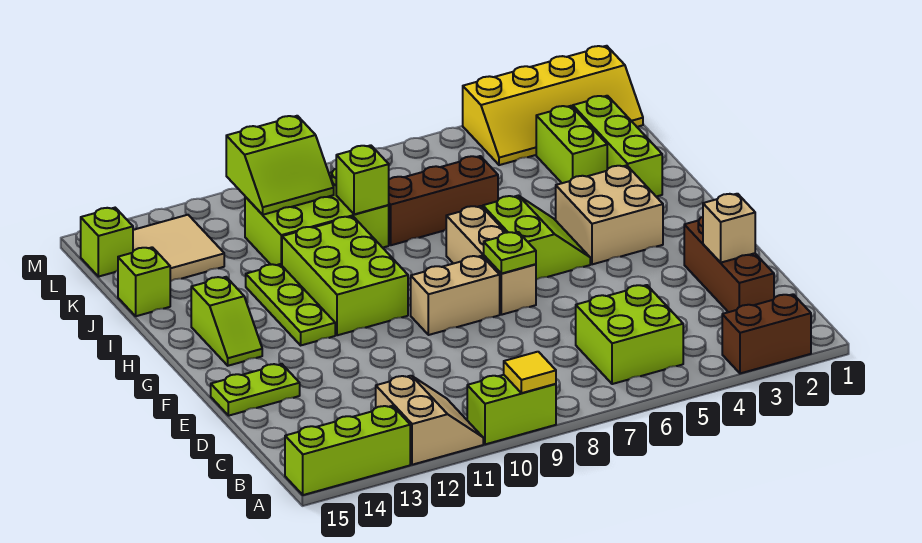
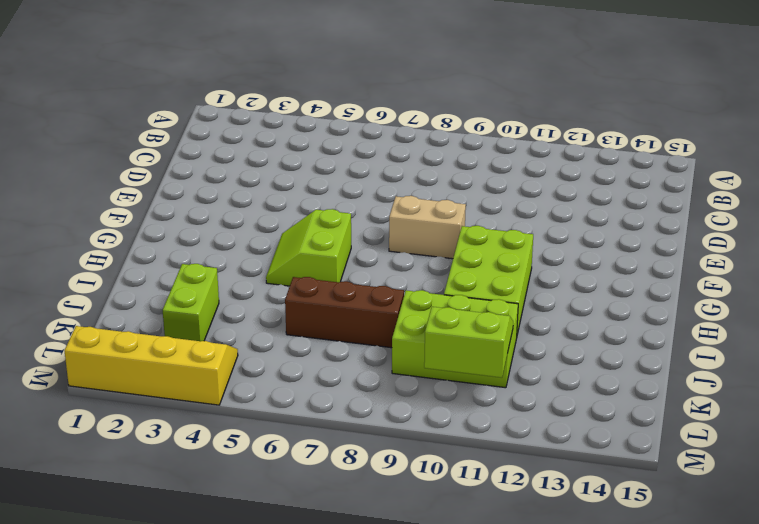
none -> brown brick A2:A3 level 1
none -> lime brick A9:A10 level 1
none -> tan slope A11:B12 level 1 top 12

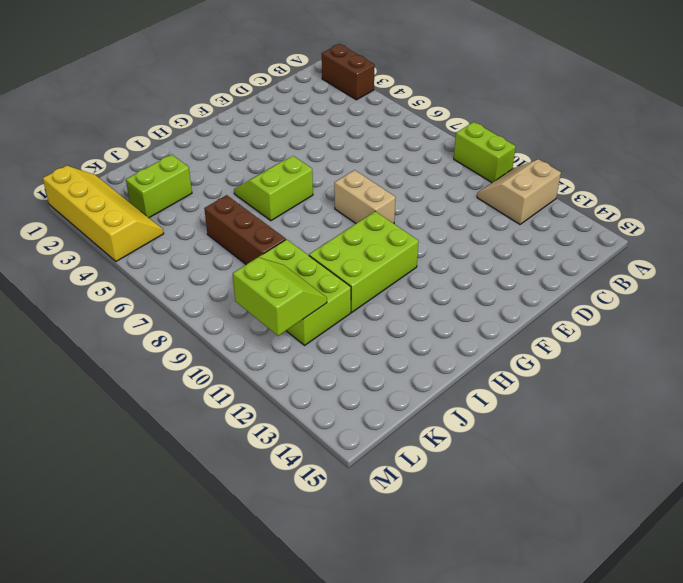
none -> lime brick A13:A15 level 1
none -> lime brick B5:C6 level 1
none -> brown brick C2:E2 level 1

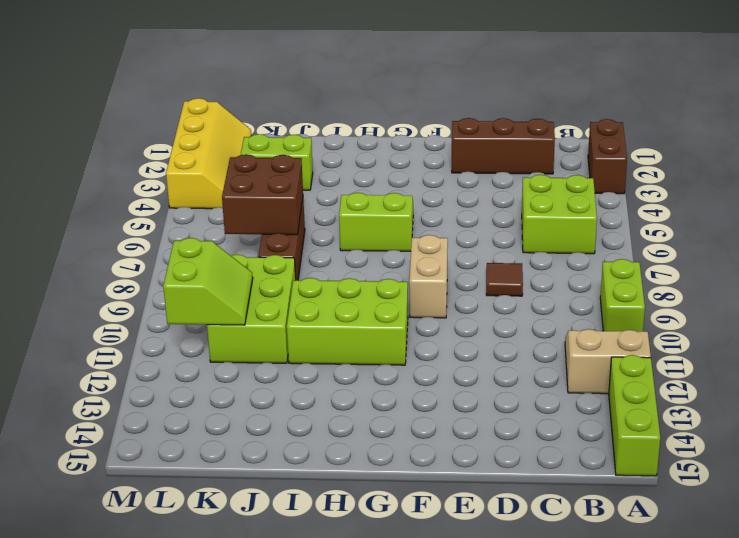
brown tile D8 level 1 -> none
brown brick J6:K7 level 2 -> none
none -> lime plate E14:E15 level 1
none -> tan brick F7:H7 level 1
none -> tan brick G3:H4 level 1

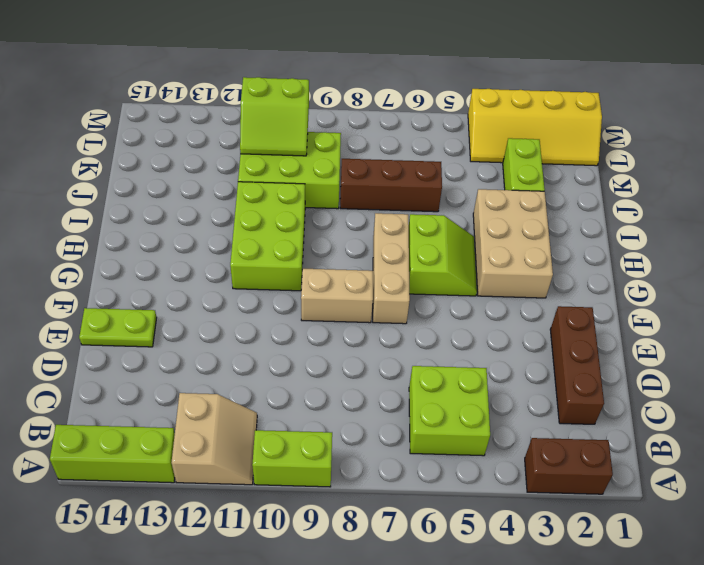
tan brick G3:I4 level 1 -> tan brick G3:H4 level 1
none -> lime plate G12:I12 level 1
none -> lime slope G14:H14 level 1 top H
none -> lime brick I2:K2 level 1

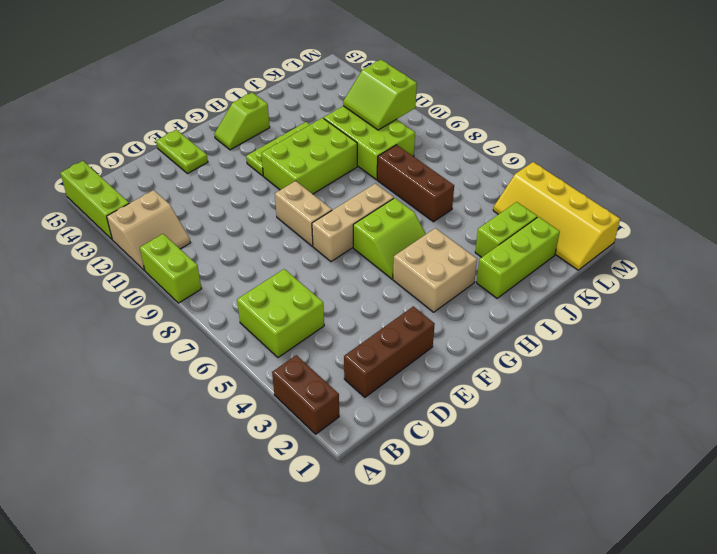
none -> lime brick J15 level 1
none -> tan tile K13:L14 level 1
none -> lime brick L15 level 1

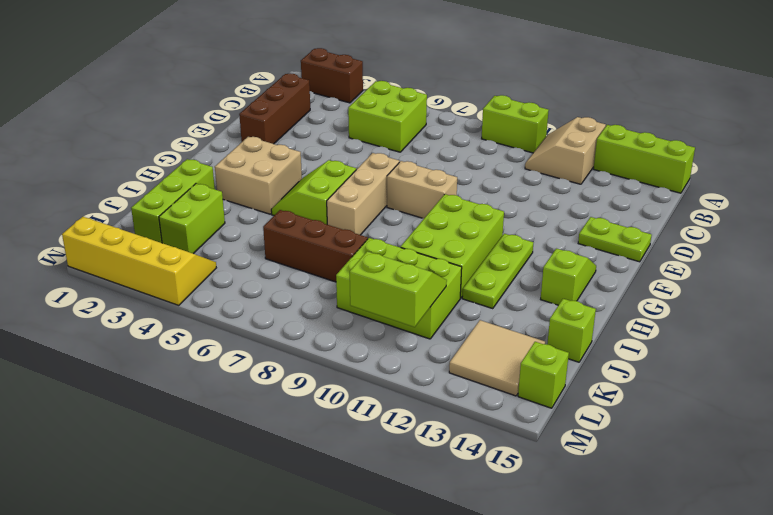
none -> yellow tile A9 level 2
none -> tan brick D2 level 2
none -> lime plate F7 level 2

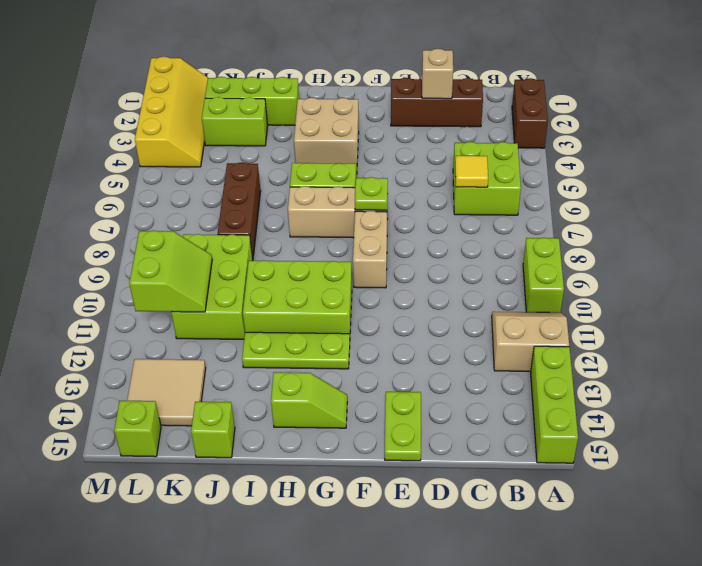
yellow tile C6 level 2 -> yellow tile A9 level 2
none -> lime brick J9 level 2

